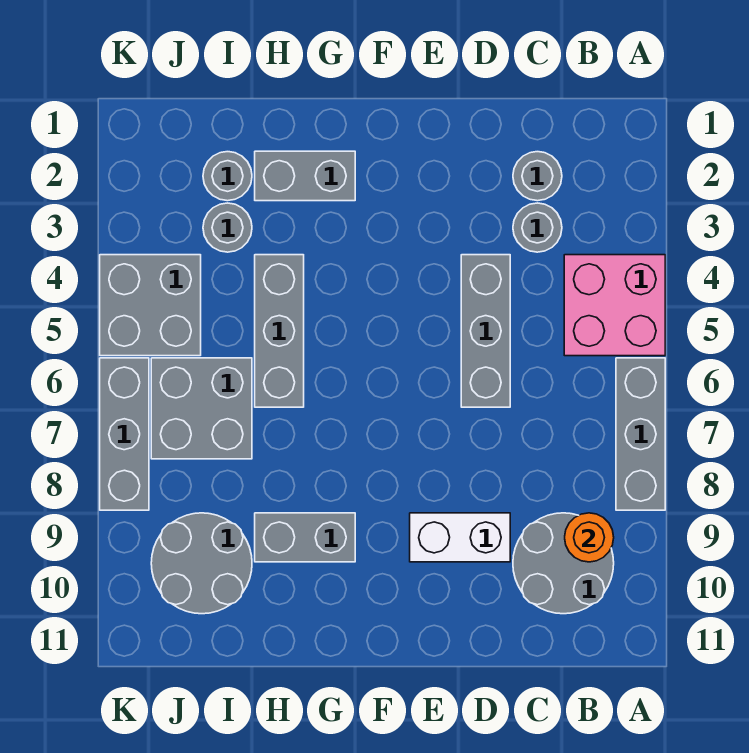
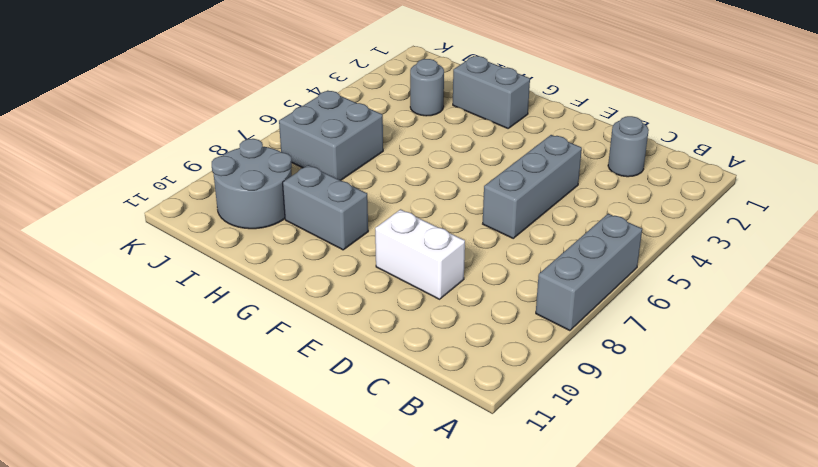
none -> pink brick A4:B5 level 1
none -> grey round brick B9:C10 level 1
none -> grey round brick C3 level 1

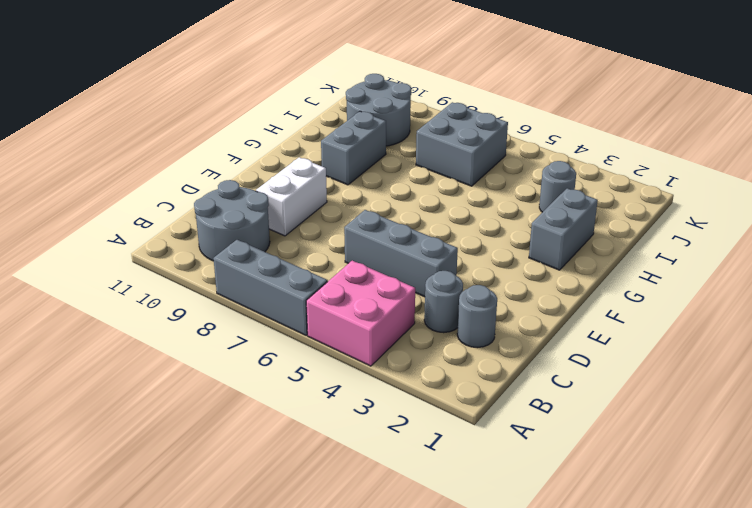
none -> grey brick H4:H6 level 1
none -> grey round brick I2 level 1
none -> grey brick J4:K5 level 1

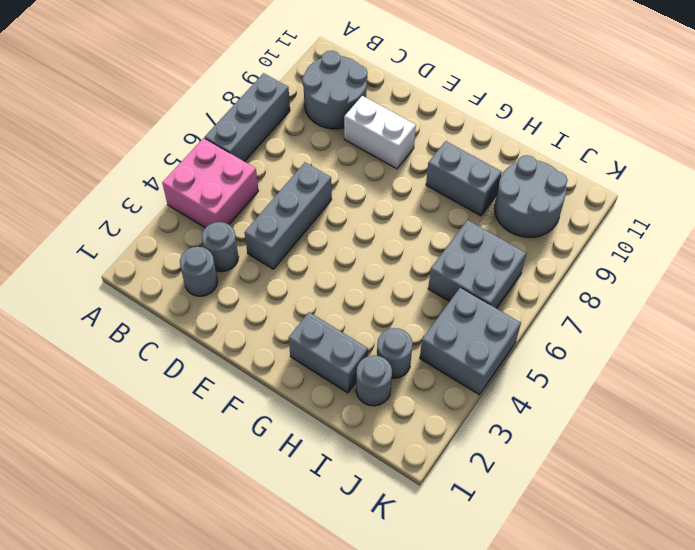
none -> grey brick H4:H6 level 1
none -> grey brick K6:K8 level 1
none -> orange round brick B9 level 2

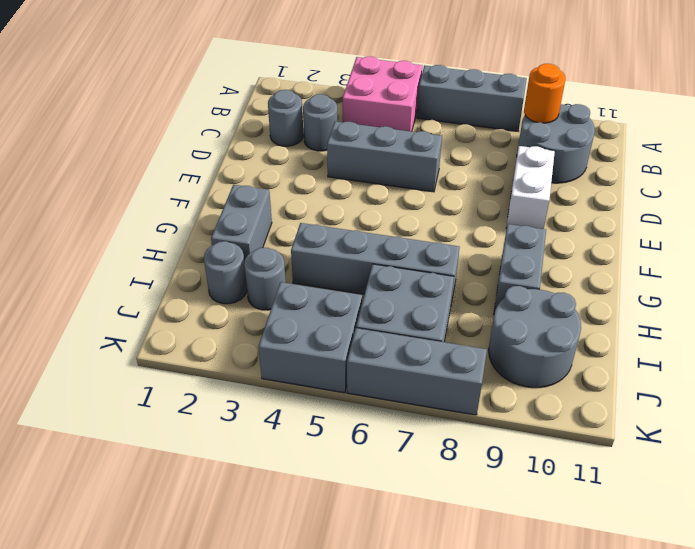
grey brick H4:H7 level 1 -> grey brick H4:H6 level 1

